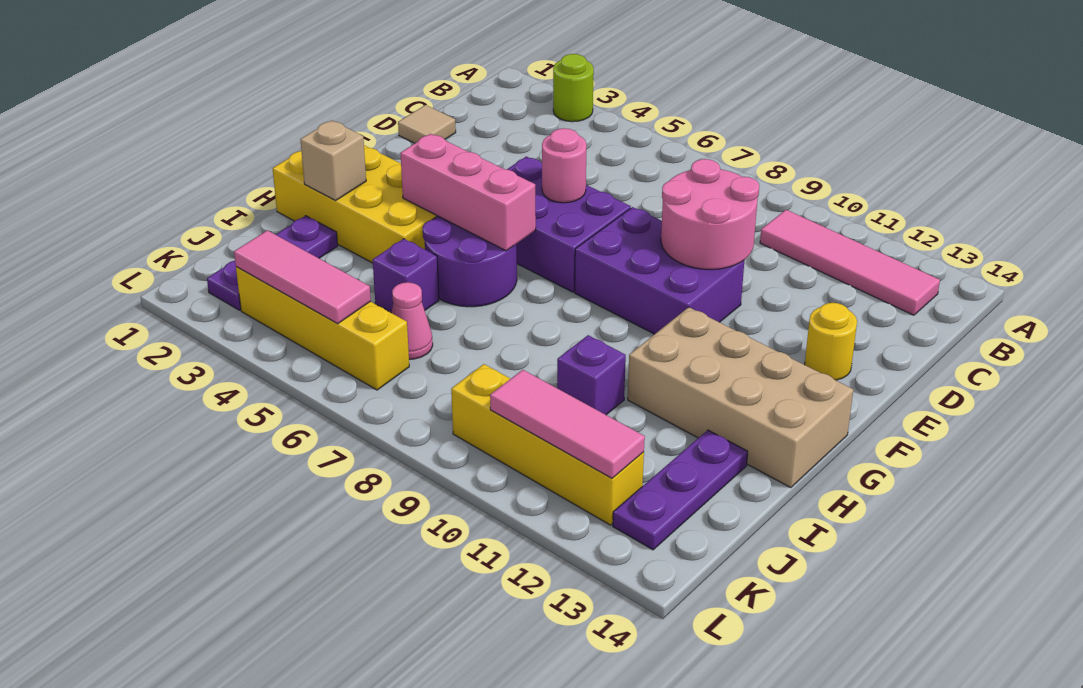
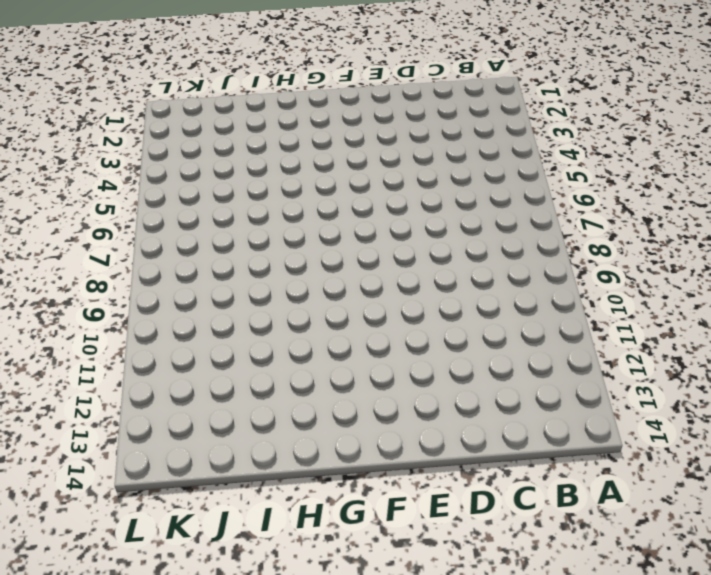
none -> lime round brick A3 level 1
none -> pink tile B10:B13 level 1
none -> tan tile D1 level 1

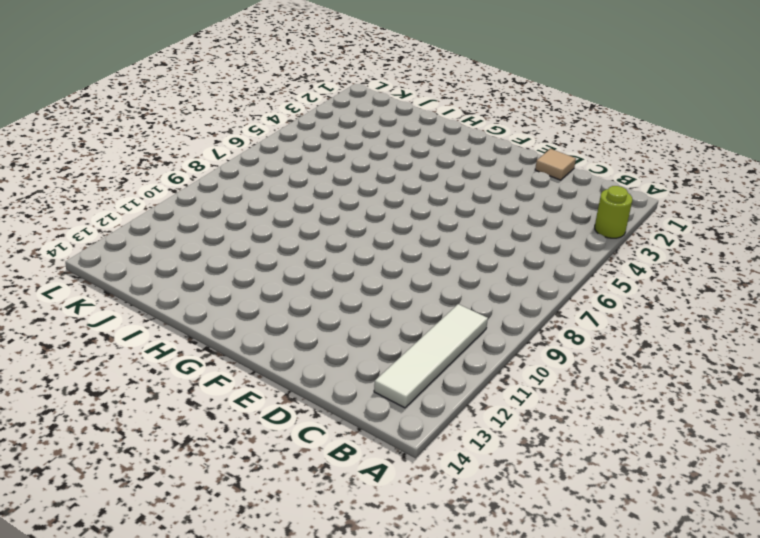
white tile B10:B13 level 1 -> pink tile B10:B13 level 1
none -> purple brick E5:F7 level 1
none -> purple brick E8:F10 level 1
none -> yellow round brick E13 level 1

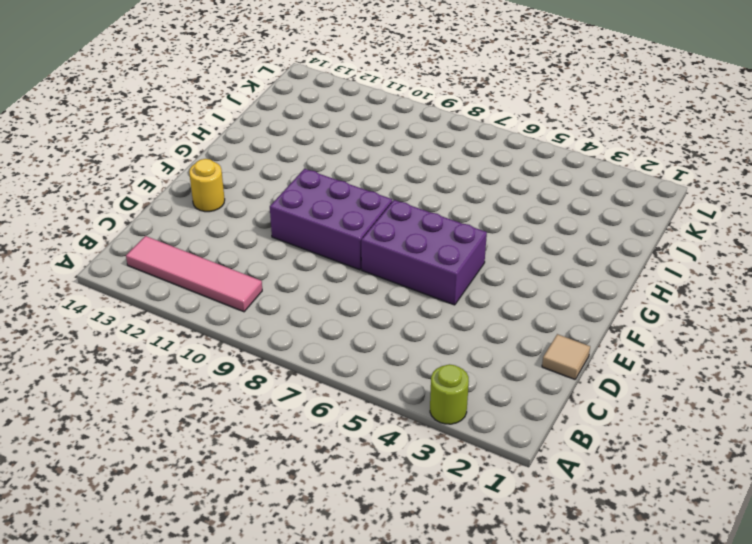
none -> yellow brick G1:H4 level 1
none -> purple round brick G5:H6 level 1
none -> tan brick G11:H14 level 1

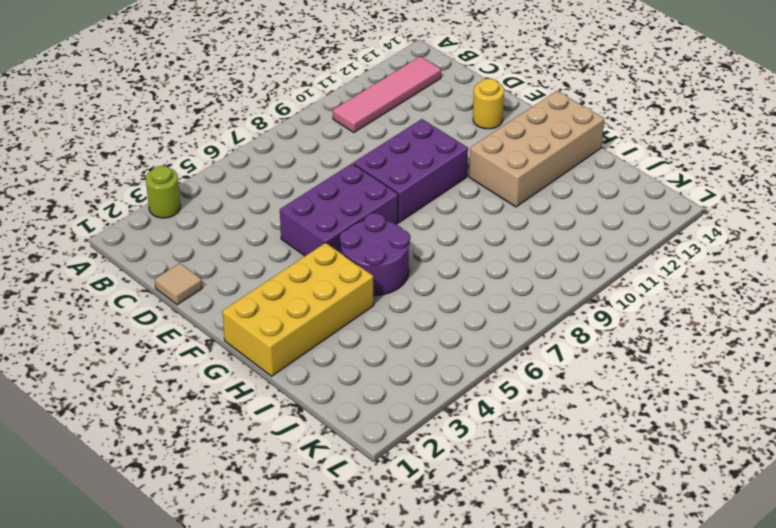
none -> purple plate I2:K2 level 1
none -> purple brick I5 level 1
none -> purple brick I10 level 1

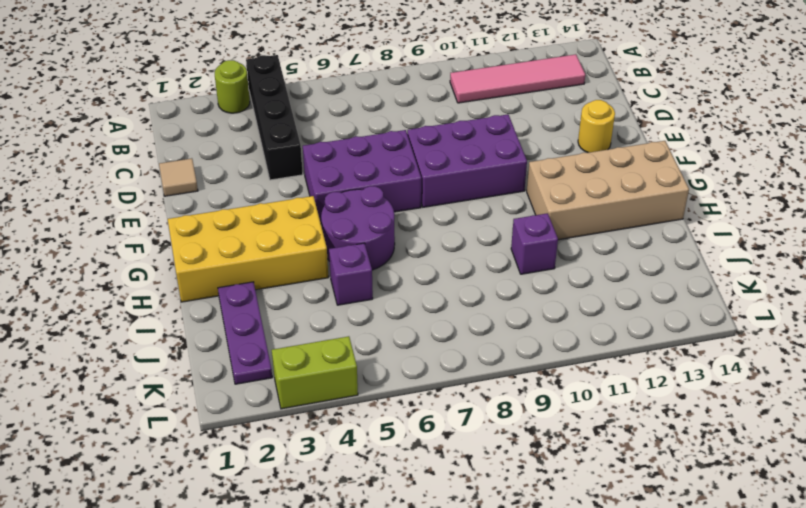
black brick A4:D4 level 1 -> none
lime brick L3:L4 level 1 -> none
none -> purple plate I13:K13 level 1
none -> pink cone J6 level 1
none -> yellow brick K3:K6 level 1

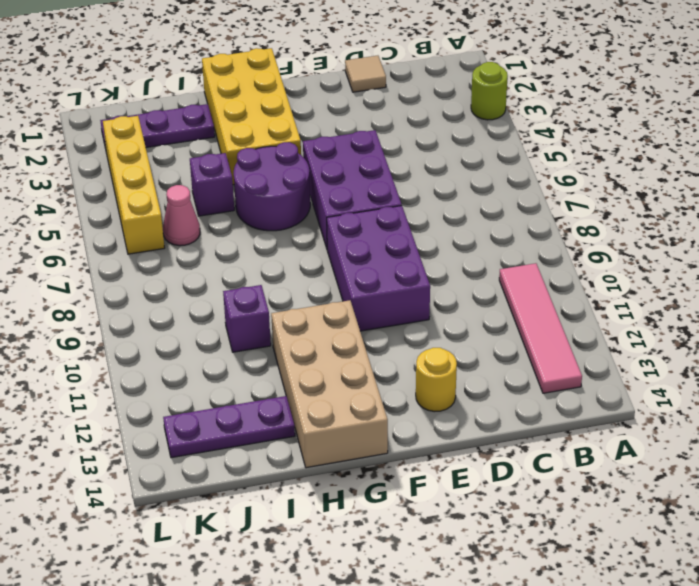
none -> yellow brick K9:K12 level 1
none -> pink round brick D9:E10 level 2
none -> pink round brick E6 level 2

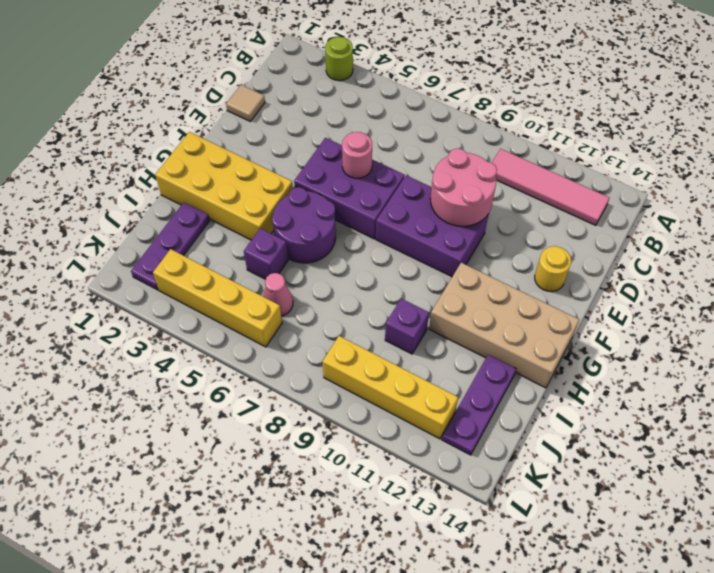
none -> pink brick G4:G6 level 2
none -> tan brick H2 level 2
none -> pink tile K3:K5 level 2

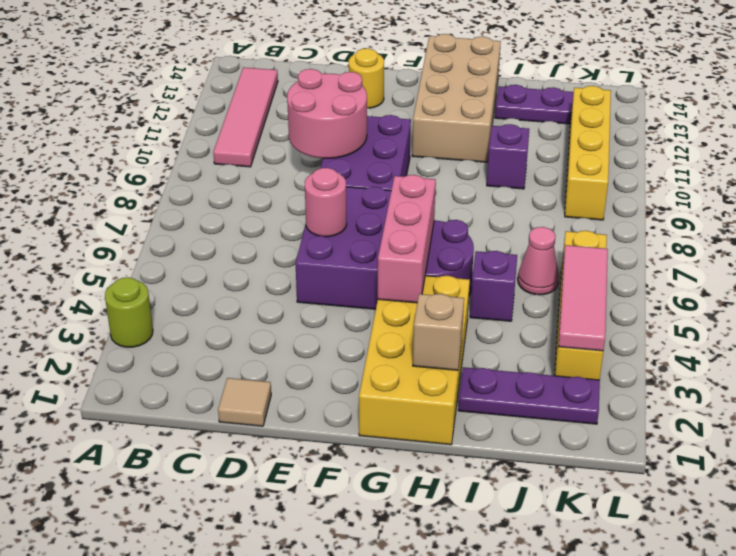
none -> pink tile K10:K12 level 2

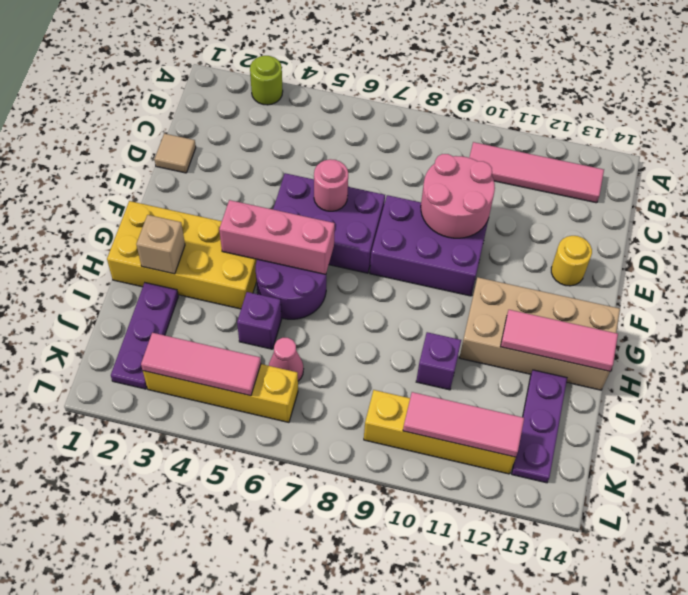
pink tile H12:H14 level 2 -> none

